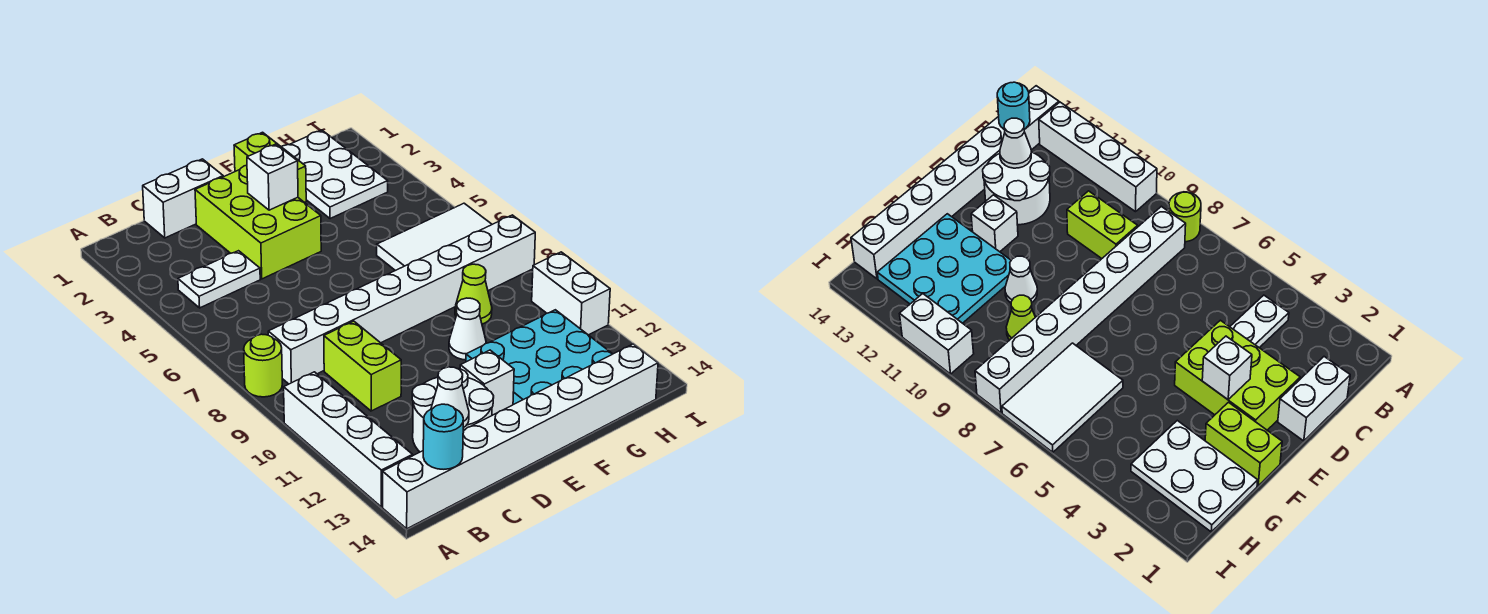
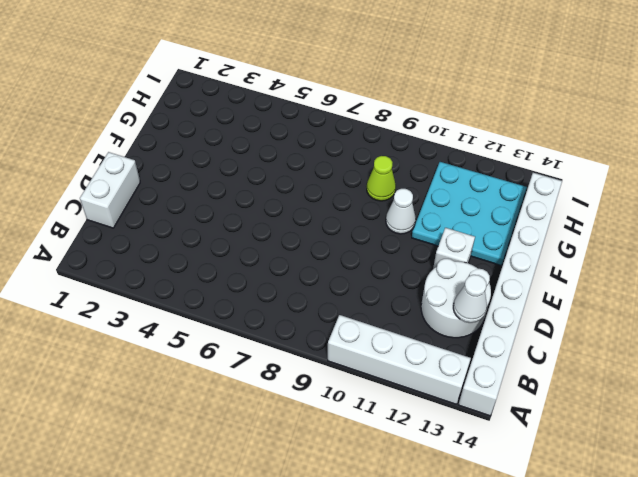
none -> lime round brick A8 level 1
none -> white plate B4:C4 level 1
none -> white brick B8:I8 level 1

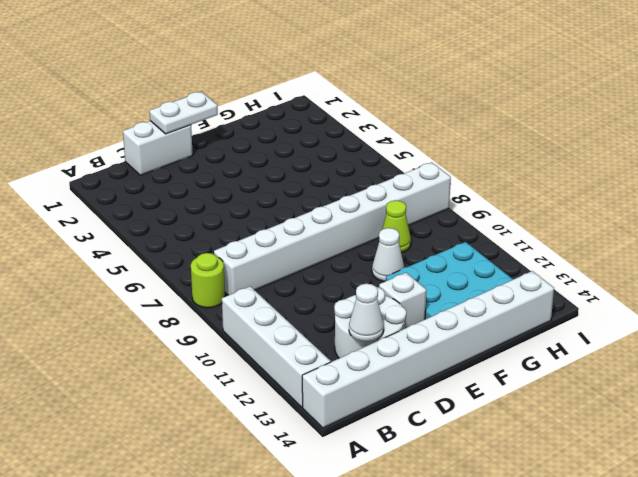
white plate D1:E1 level 2 -> white plate B4:C4 level 1
none -> lime brick C9:C10 level 1
none -> lime brick D2:E4 level 1
none -> lime brick F1:F2 level 1

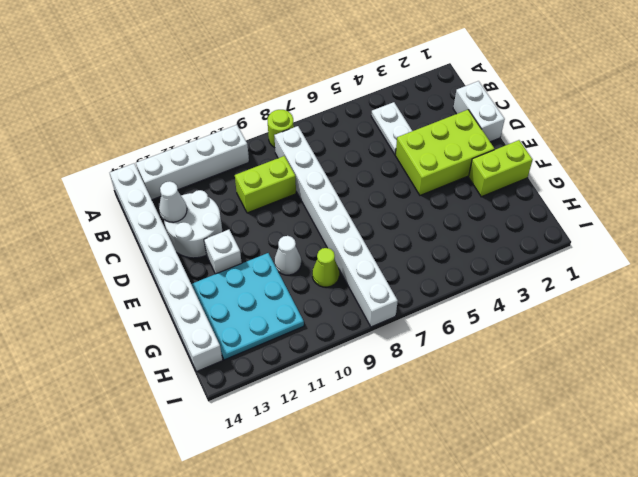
none -> white plate G1:H3 level 1
none -> white tile G6:I7 level 1
none -> white brick I10:I11 level 1

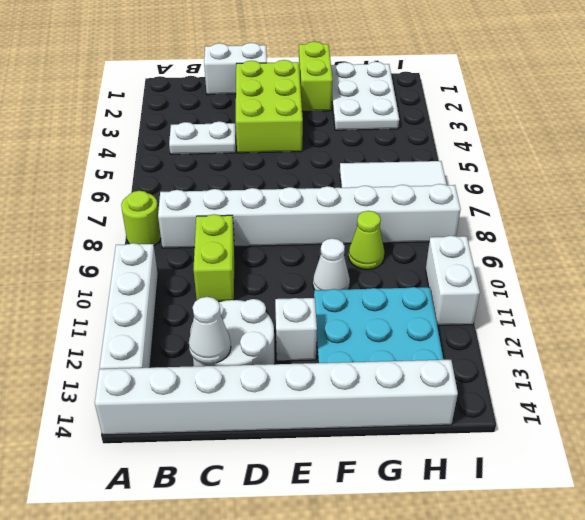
none -> cyan round brick B14 level 2
none -> white brick E3 level 2

